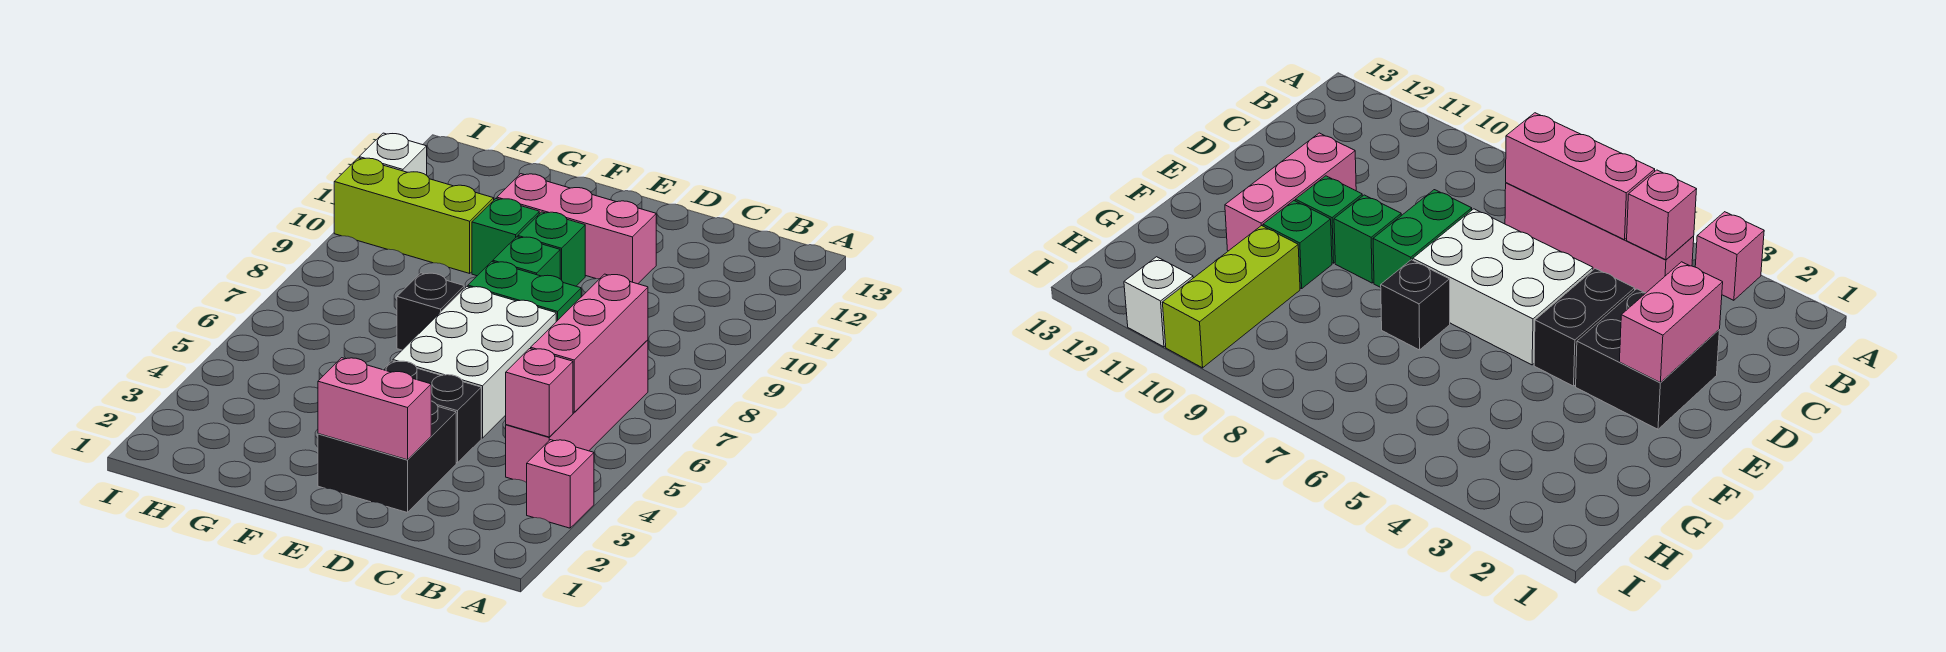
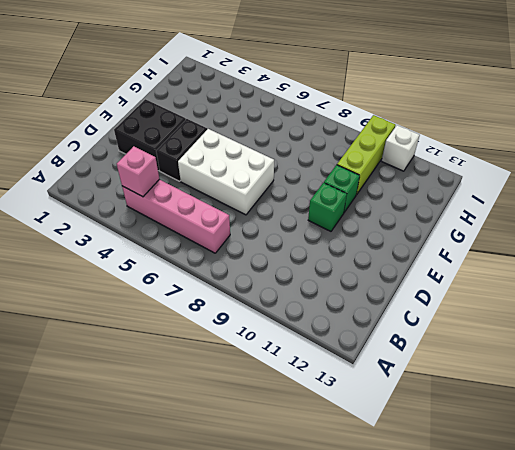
none -> pink brick A3 level 1
none -> green brick D8:E8 level 1
none -> pink brick D11:F11 level 1

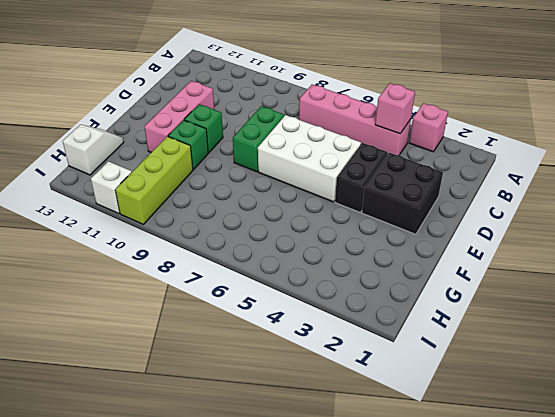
white slope G13:H13 level 1 top H -> none
none -> green brick E9 level 1
none -> black brick F7 level 1
none -> pink brick B5:B7 level 2

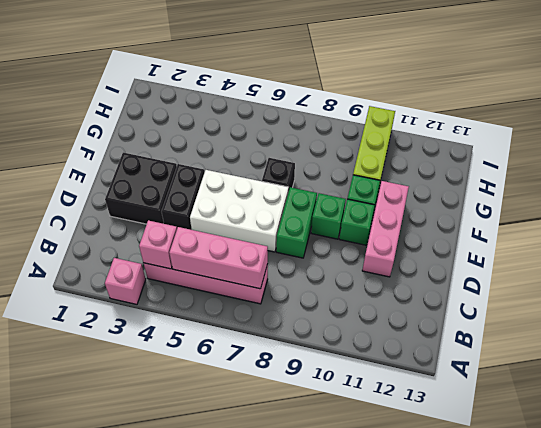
none -> white brick I11 level 1
none -> pink brick D2:E2 level 2

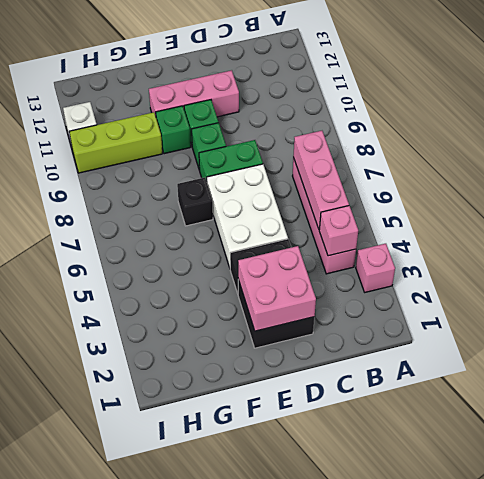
pink brick D2:E3 level 2 -> pink brick D2:E2 level 2

